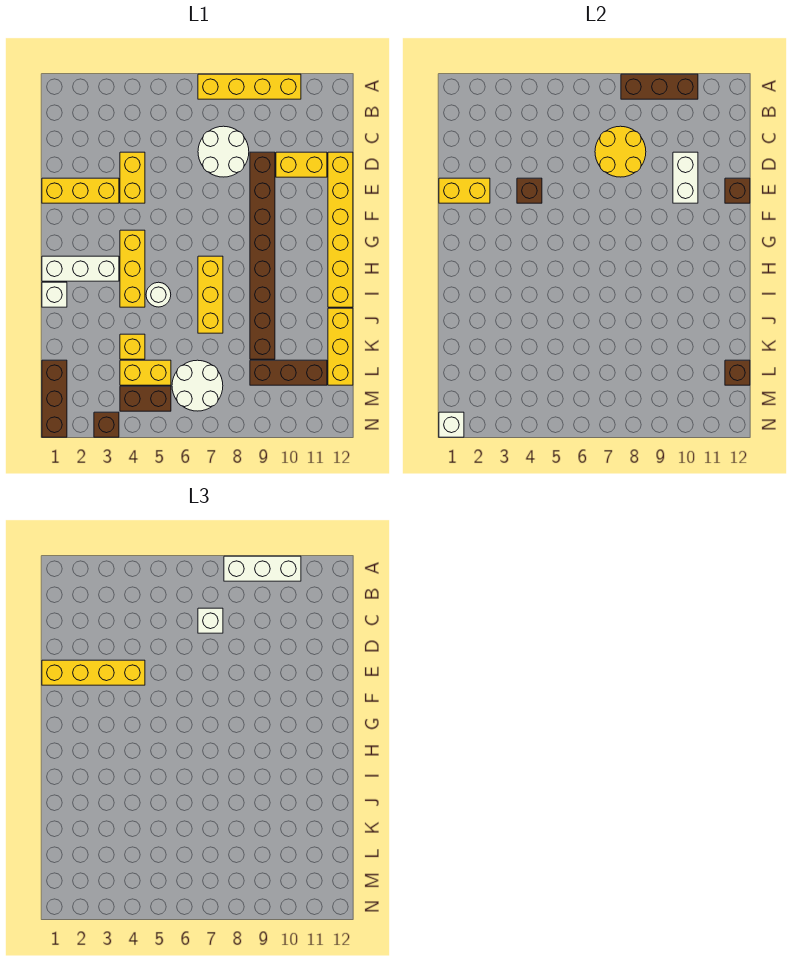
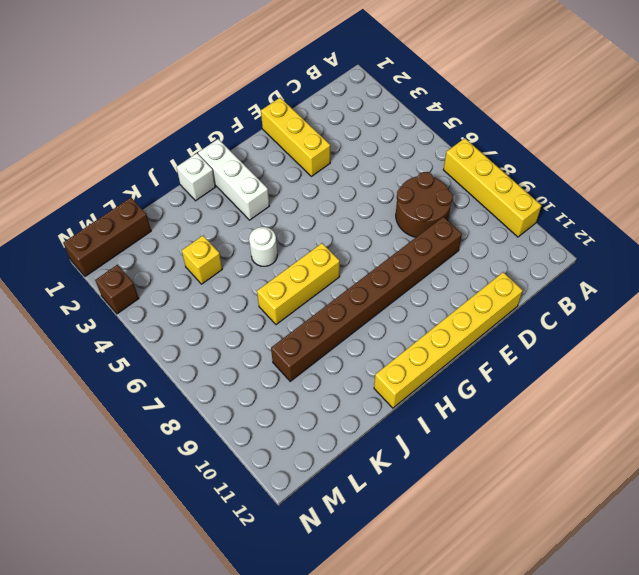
brown round brick C7:D8 level 1 -> white round brick C7:D8 level 1
none -> yellow brick D4:E4 level 1
none -> yellow brick D10:D11 level 1
none -> yellow brick G4:I4 level 1
none -> yellow brick J12:L12 level 1

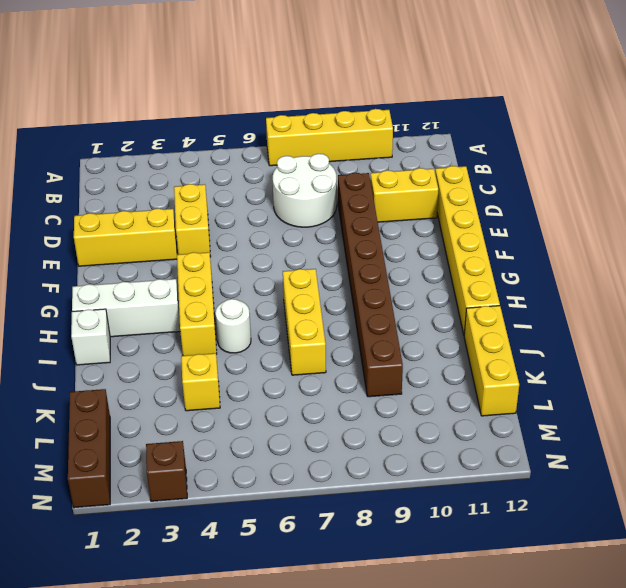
none -> yellow brick L4:L5 level 1
none -> white round brick L6:M7 level 1
none -> brown brick L9:L11 level 1
none -> brown brick M4:M5 level 1

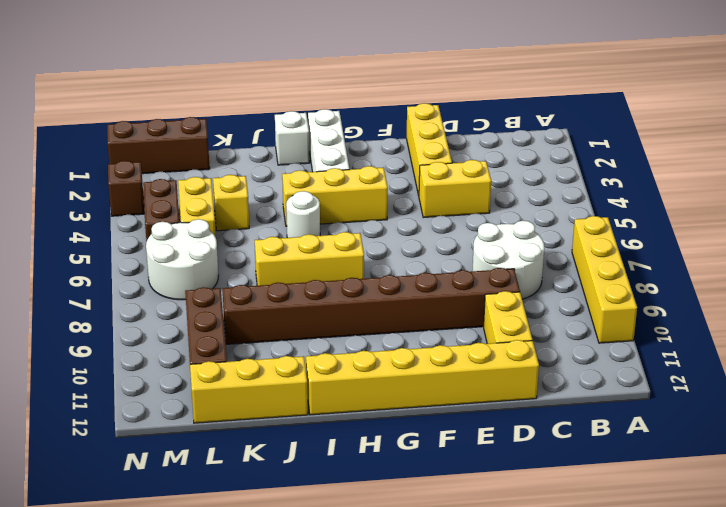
none -> brown brick A8:A10 level 2
none -> yellow round brick C7:D8 level 2
none -> white brick D10:E10 level 2
none -> yellow brick E1:E2 level 2

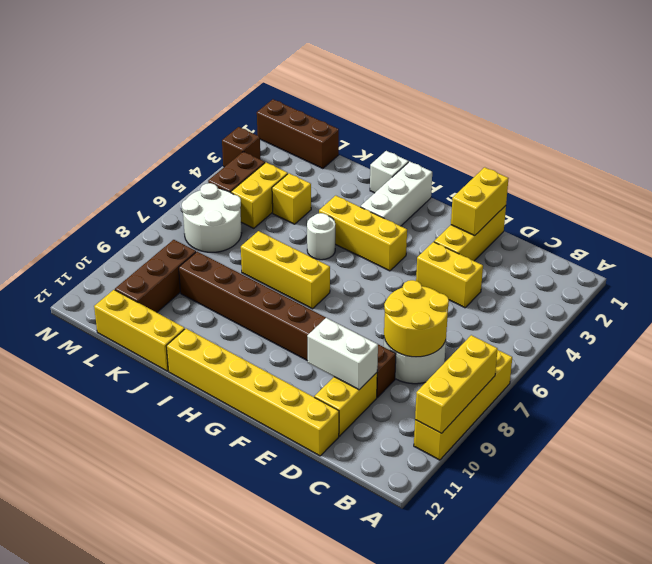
yellow brick A8:A10 level 2 -> brown brick A8:A10 level 2
none -> brown brick E4 level 2
none -> brown brick E12 level 2
none -> brown brick L12 level 2
none -> white brick N1 level 2

